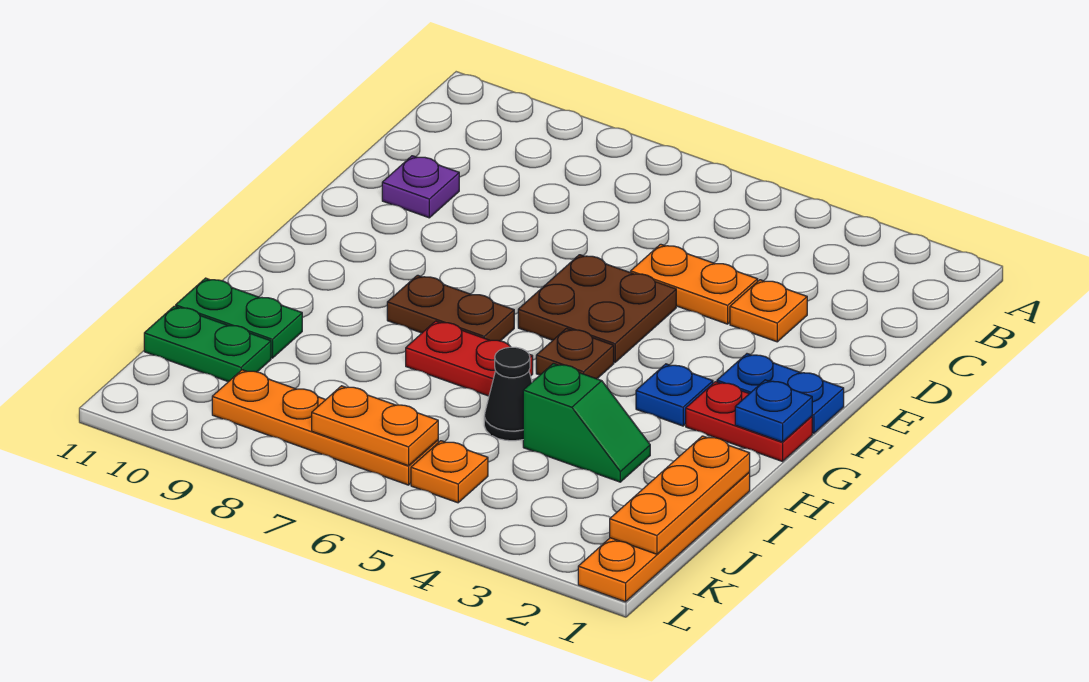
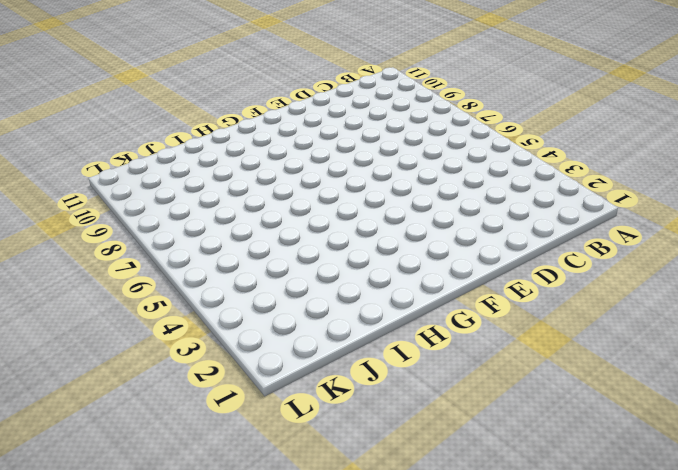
none -> orange plate D3 level 1
none -> orange plate D4:D5 level 1
none -> purple plate D10 level 1

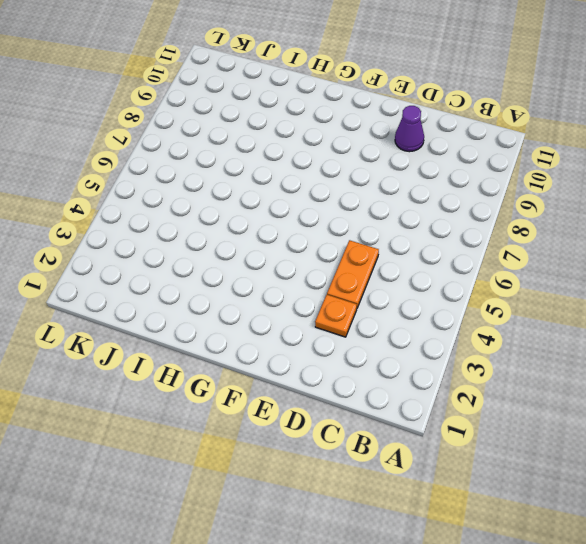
purple cone D10 level 1 -> purple plate D10 level 1
none -> brown plate E5:F6 level 1
none -> blue plate F1:F2 level 1
none -> red plate G1:G2 level 1

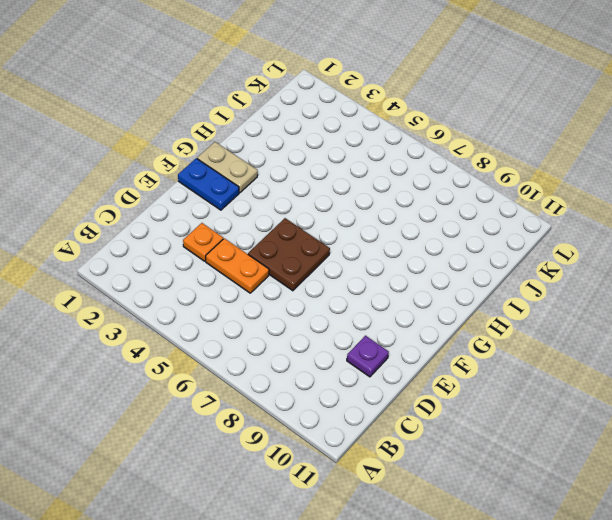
tan plate G1:G2 level 1 -> red plate G1:G2 level 1
none -> blue plate G3 level 1
none -> brown plate G5 level 1
none -> brown plate G7:G8 level 1

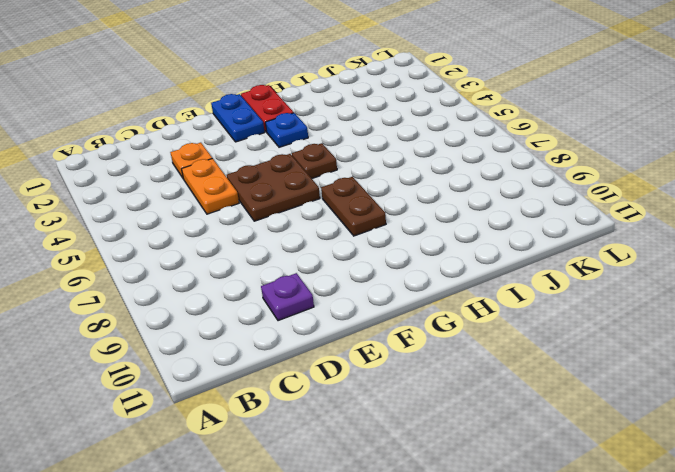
none -> red plate H6:H7 level 1
none -> orange plate I1:L1 level 1
none -> green slope I3:I4 level 1 top 4

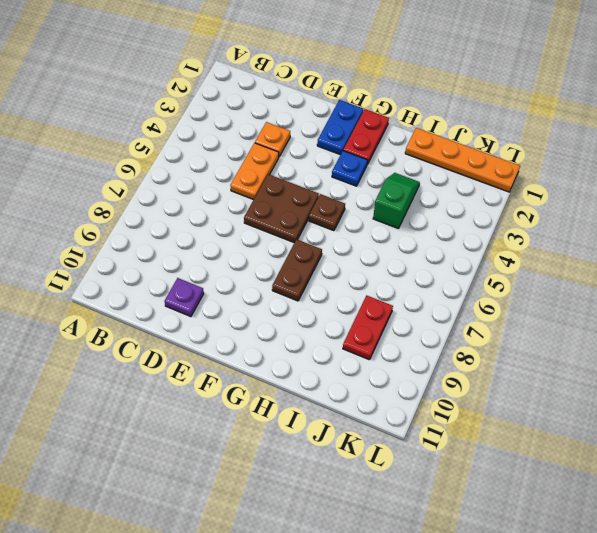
red plate J8:J9 level 1 -> red plate H6:H7 level 1
none -> black cone I5 level 1
none -> green plate I10:I11 level 1
none -> green plate J10:J11 level 1

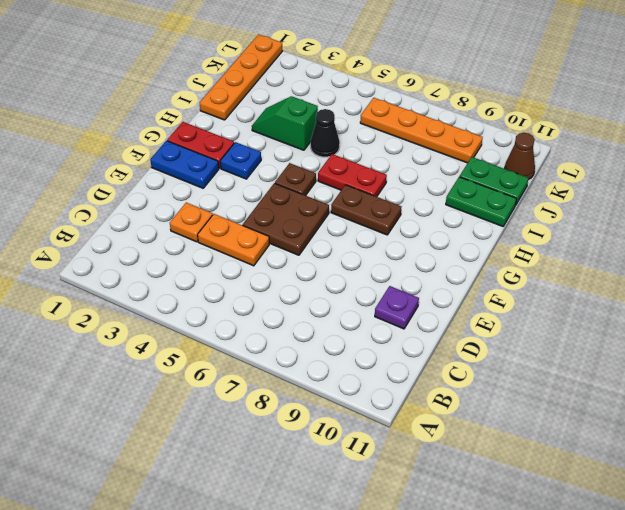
brown cone K11 level 1 -> none
none -> orange plate K5 level 1
none -> blue plate G1 level 2
none -> orange plate I1:K1 level 2

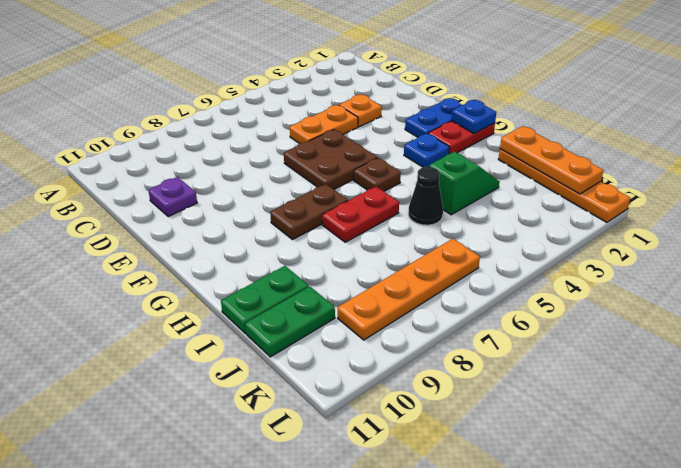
none -> orange plate K5 level 1
none -> orange plate K6:K7 level 2

